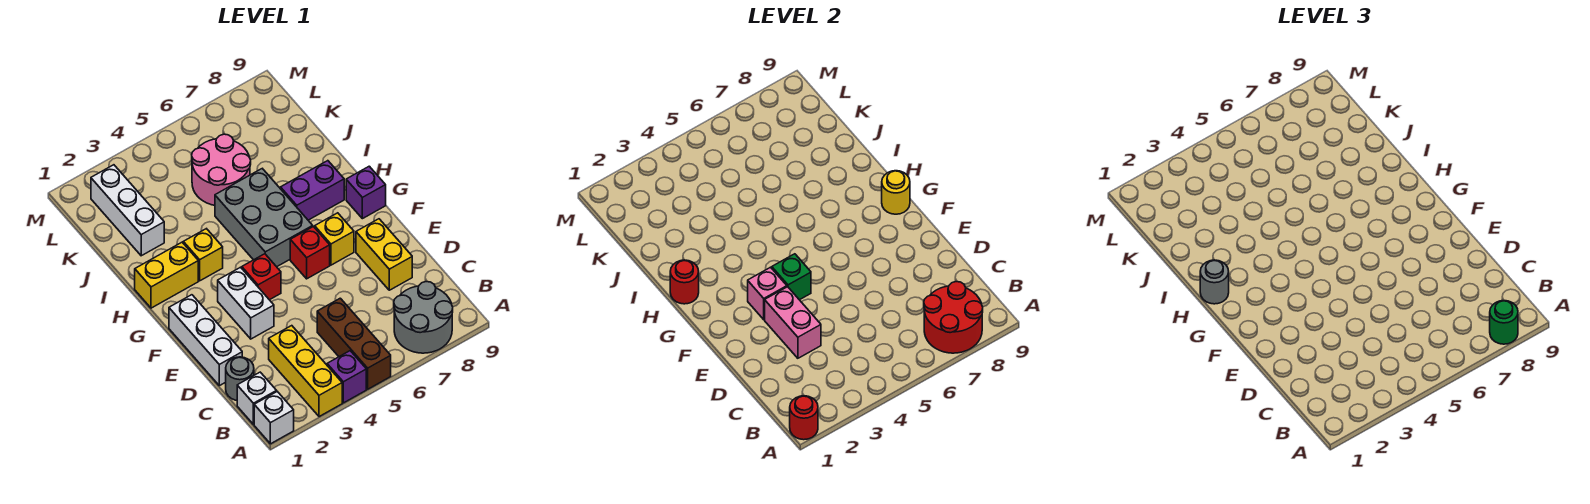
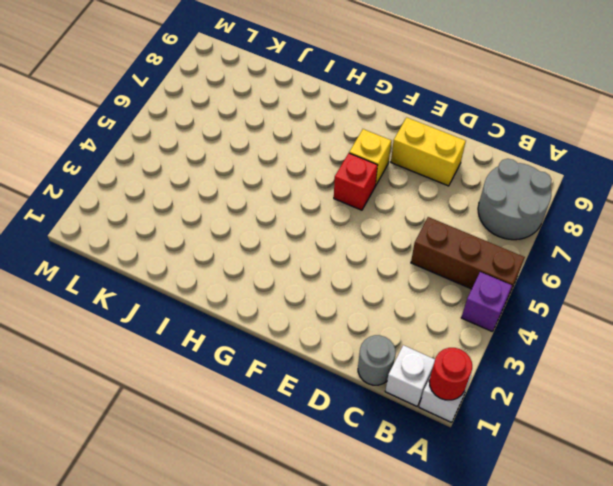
none -> yellow brick A3:C3 level 1
none -> white brick D1:F1 level 1
none -> white brick E3:F3 level 1

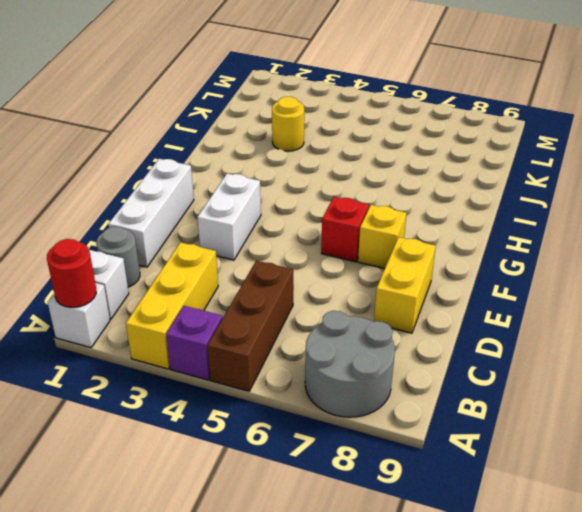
yellow round brick J3 level 1 -> yellow round brick G9 level 2
none -> red brick F4 level 1
none -> grey brick G5:I6 level 1
none -> purple brick G9 level 1

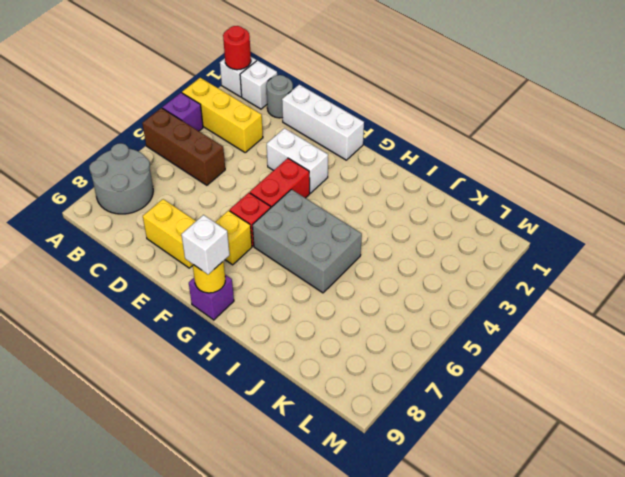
red brick F4:F5 level 1 -> red brick F4 level 1
white brick G9 level 3 -> none
none -> yellow brick H1:H2 level 1
none -> yellow brick H3 level 1
none -> purple brick H7:H8 level 1

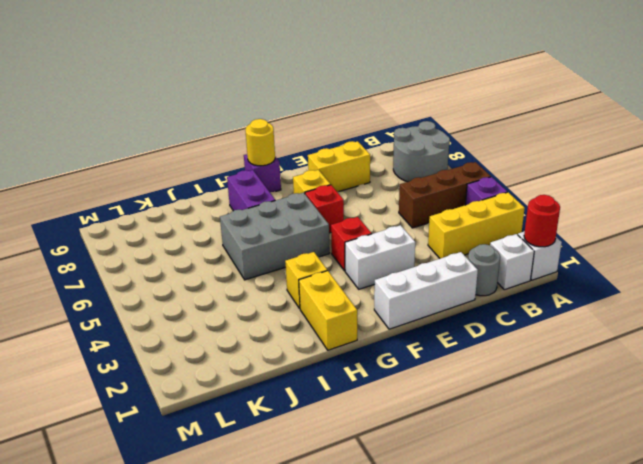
none -> white brick J2:L2 level 1
none -> pink round brick J5:K6 level 1
none -> red round brick A7:B8 level 2

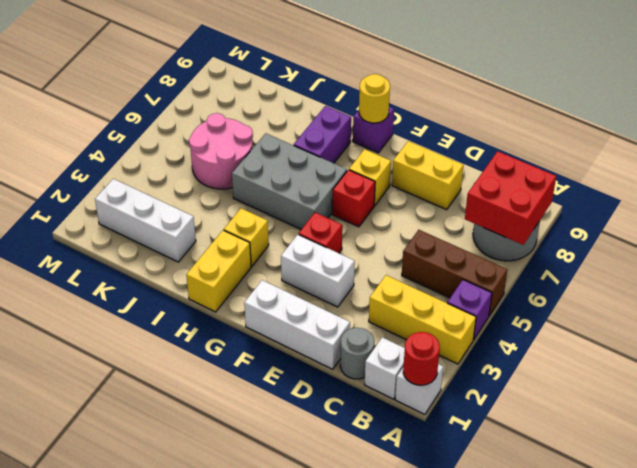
red brick A7:B8 level 2 -> red round brick A7:B8 level 2
none -> pink brick D3:E3 level 2
none -> pink brick F3 level 2
none -> green brick F4 level 2

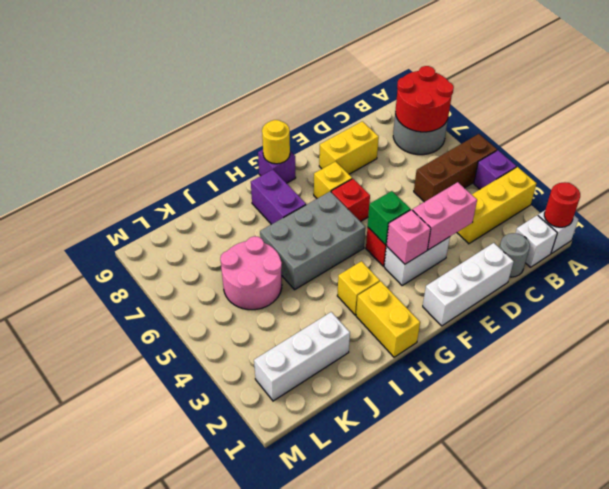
none -> red round brick H1 level 2
none -> green round brick A8 level 3
none -> grey round brick H1 level 3

